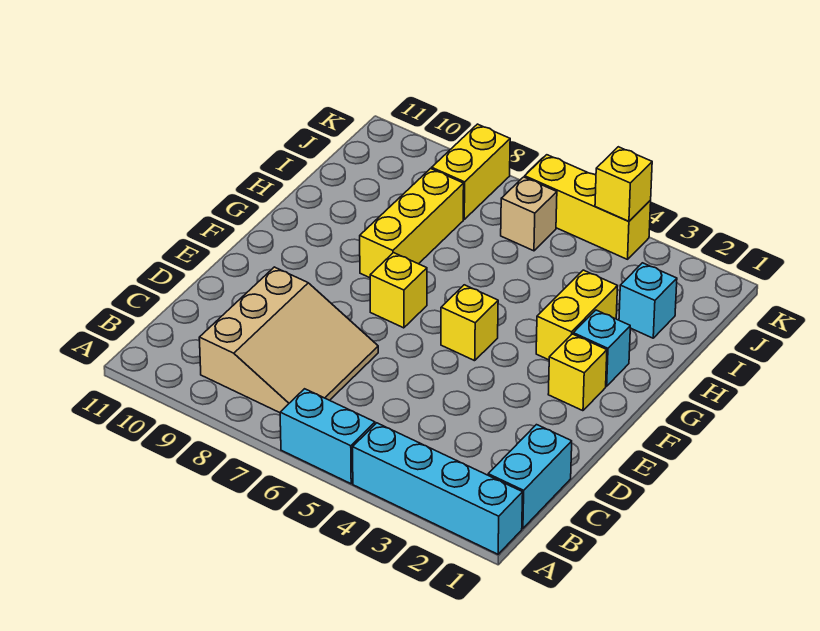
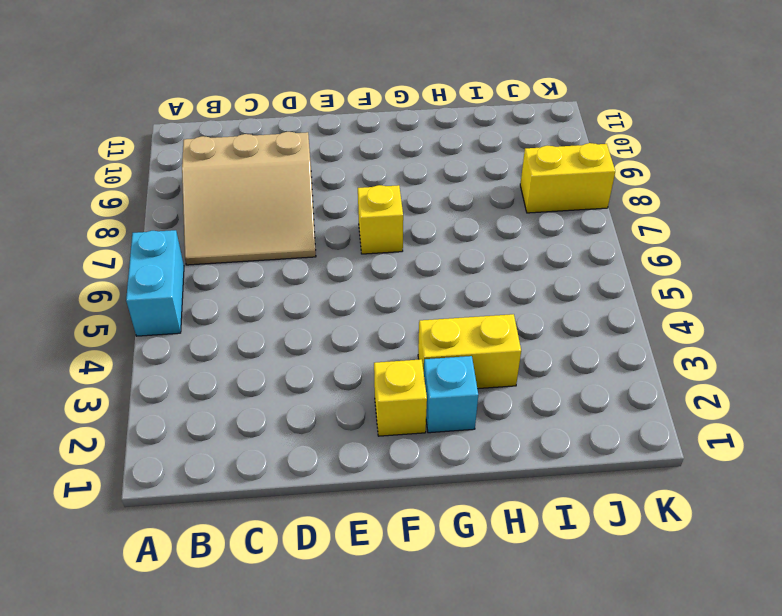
none -> cyan brick A1:A4 level 1
none -> cyan brick B1:C1 level 1
none -> yellow brick F5 level 1

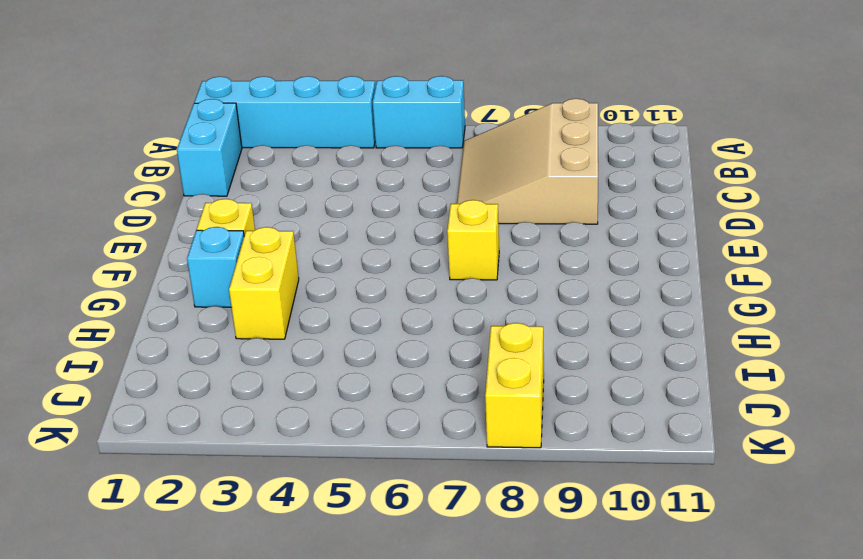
none -> yellow brick F5 level 1
none -> yellow brick G8:I8 level 1
none -> cyan brick I2 level 1

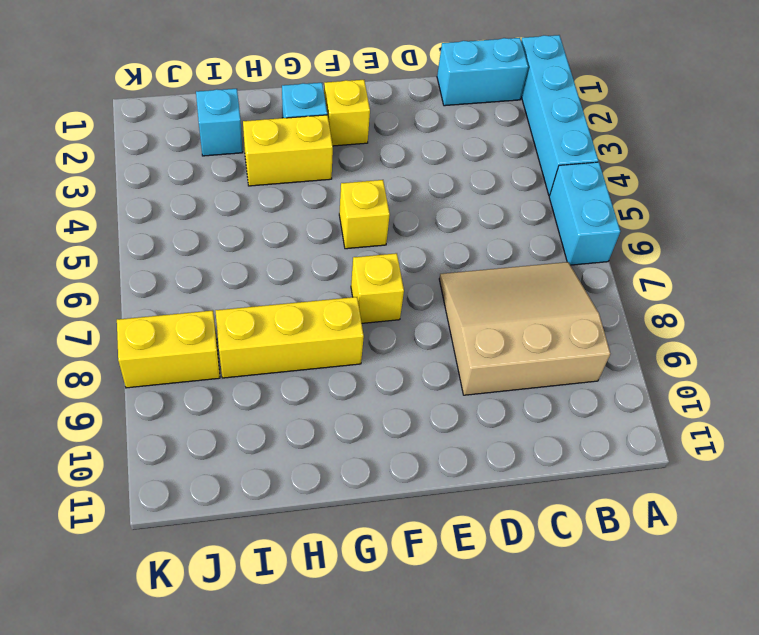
none -> tan brick J6 level 1
none -> yellow brick K4:K6 level 1
none -> yellow brick K4 level 2

